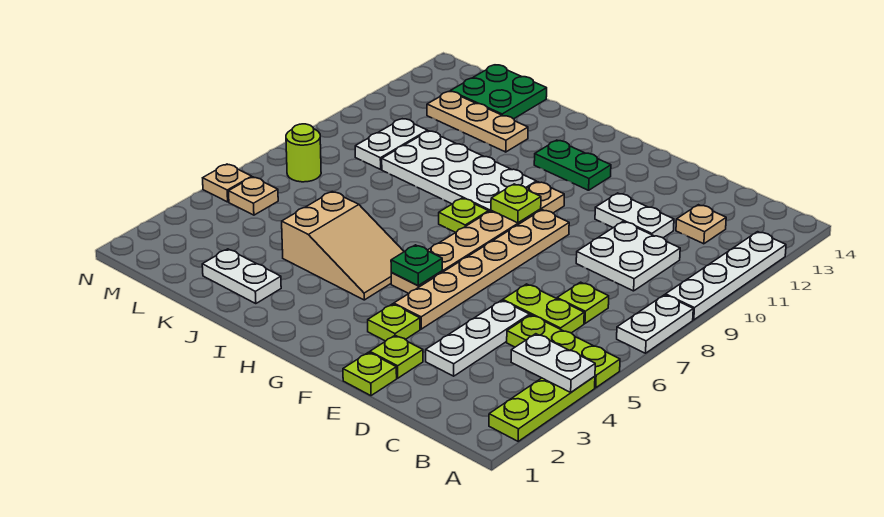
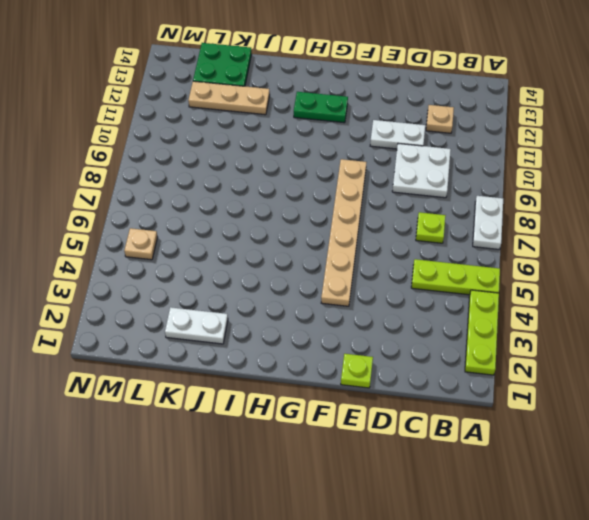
none -> white plate A9:A12 level 1
none -> lime plate C6:D6 level 1
none -> white plate D3:D5 level 1

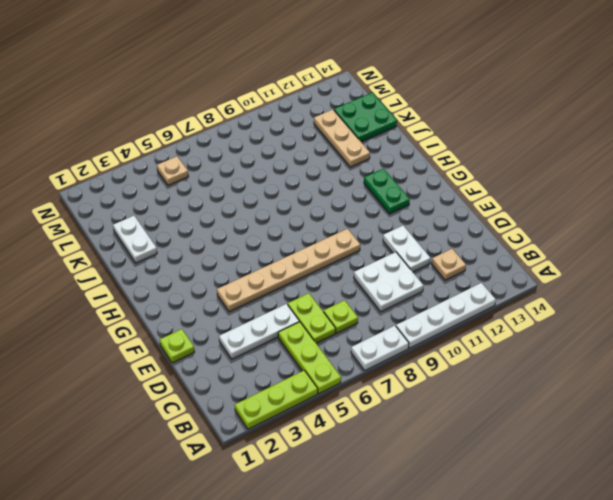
none -> lime plate E2 level 1
none -> lime plate F3 level 1
none -> tan plate G5:G10 level 1

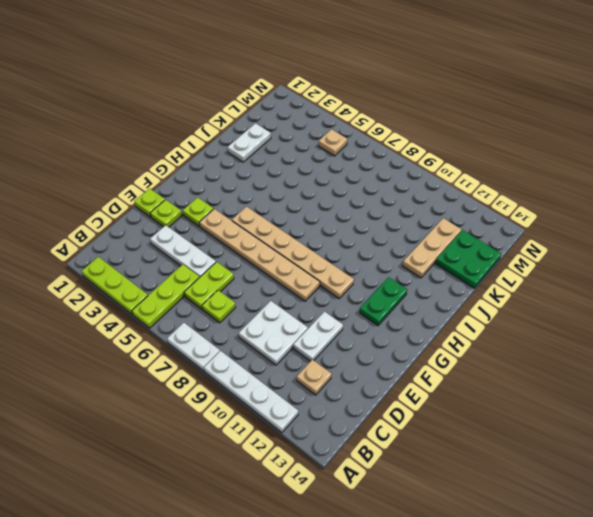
none -> tan slope H4:J5 level 1 top J
none -> lime plate H8 level 1
none -> white plate H9:K10 level 1

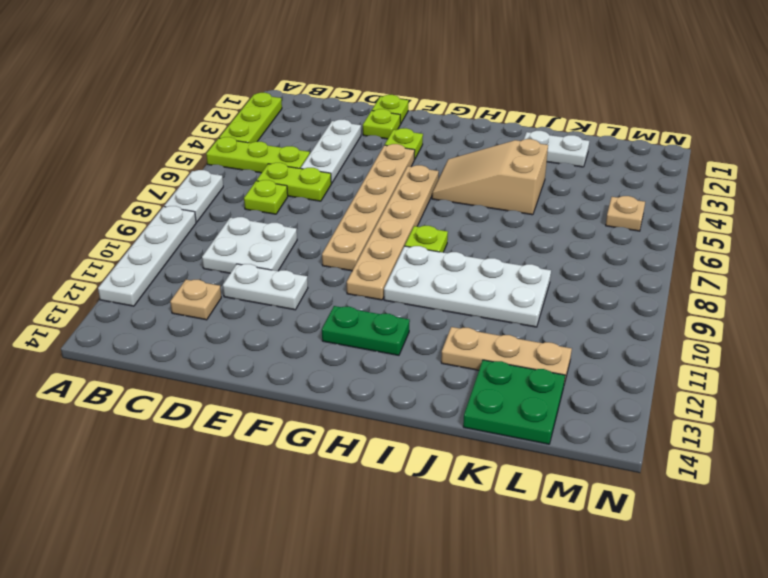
none -> white plate L9:L10 level 1
none -> lime round brick M7 level 1
none -> tan plate N5 level 1

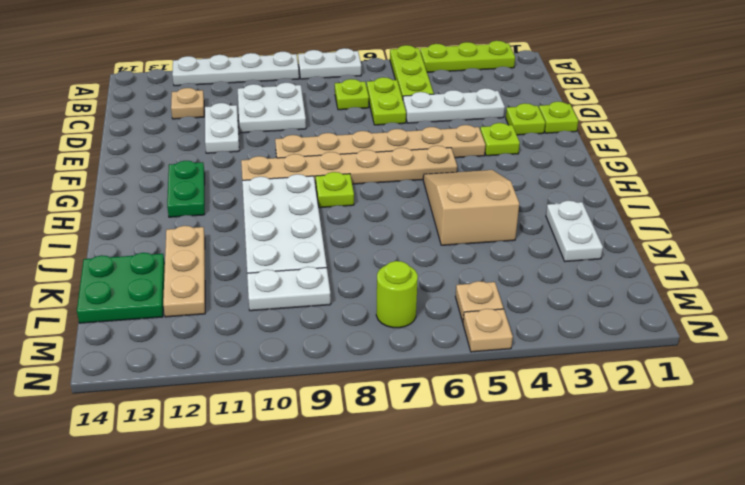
none -> white plate A4:B4 level 2
none -> green plate G5 level 2
none -> lime plate G9 level 2

